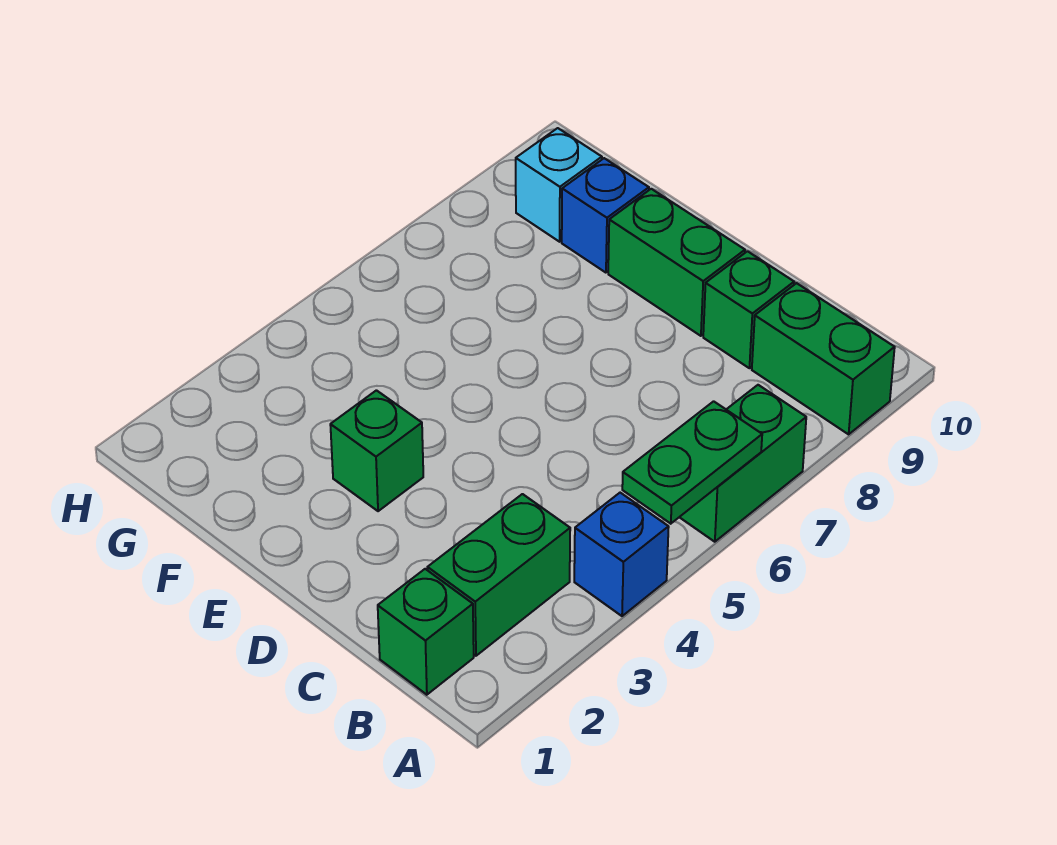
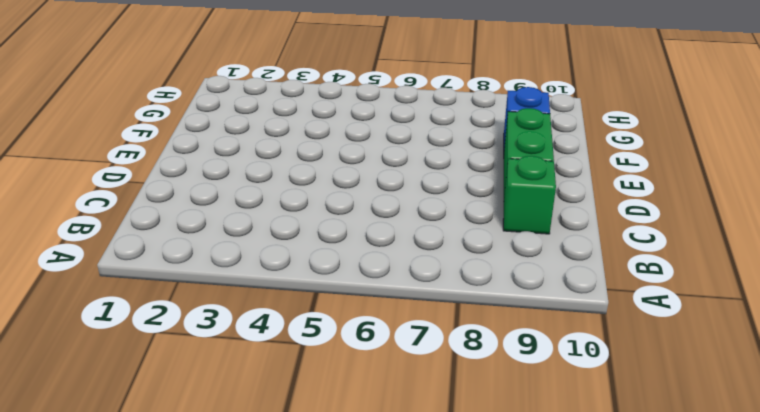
none -> blue brick A4 level 1
none -> green brick A6:A7 level 1

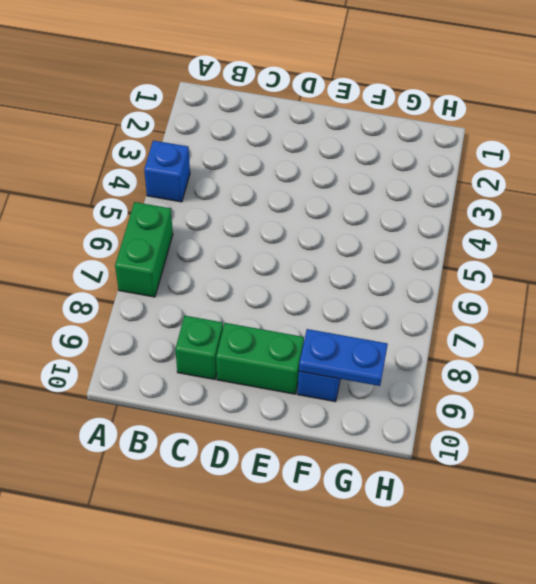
blue plate F9:G9 level 2 -> none
none -> green brick A9:B9 level 1
none -> green brick B1 level 1

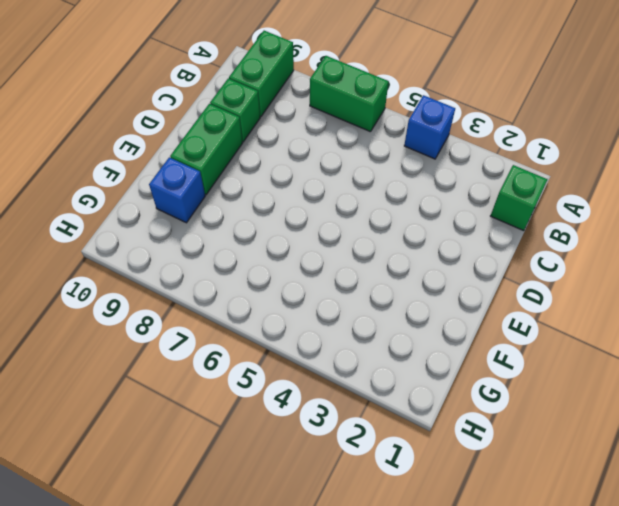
none -> green brick B2:B3 level 1
none -> green brick E3 level 1

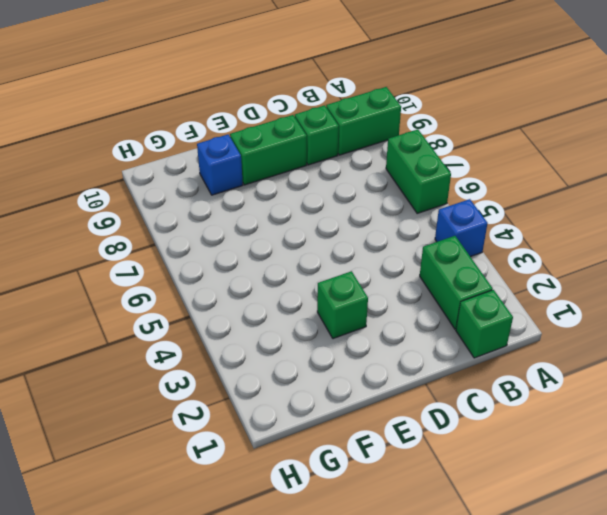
none -> cyan brick G9 level 1
none -> green plate A5:A6 level 2

